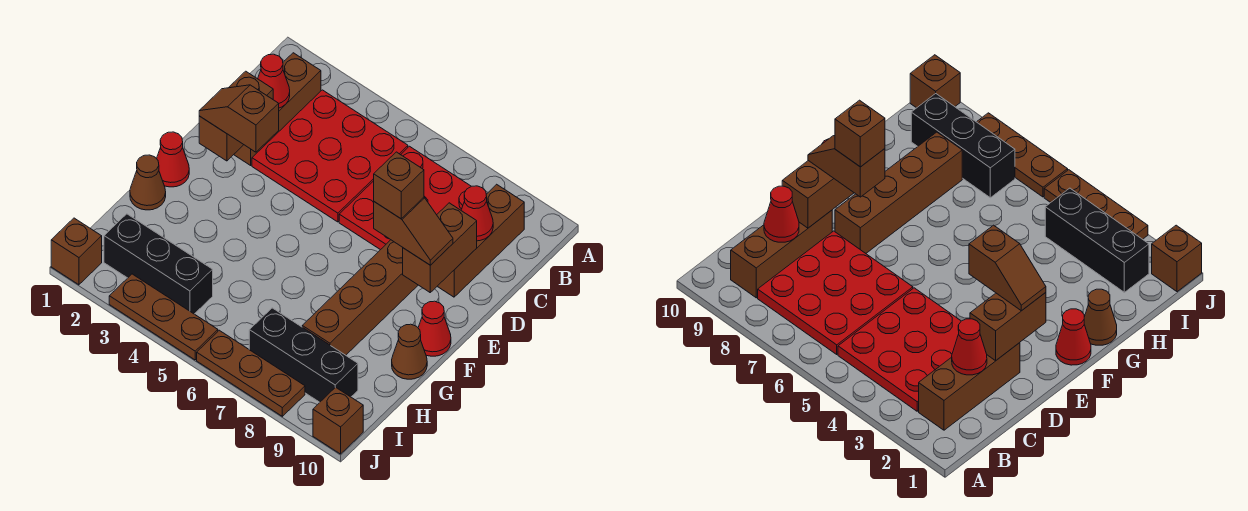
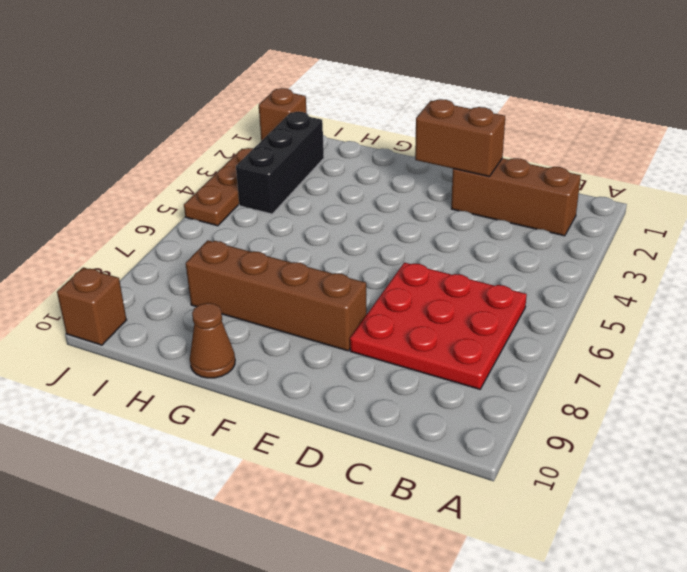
none -> red plate B3:D5 level 1
none -> brown brick B9:D9 level 1
none -> red cone F1 level 1

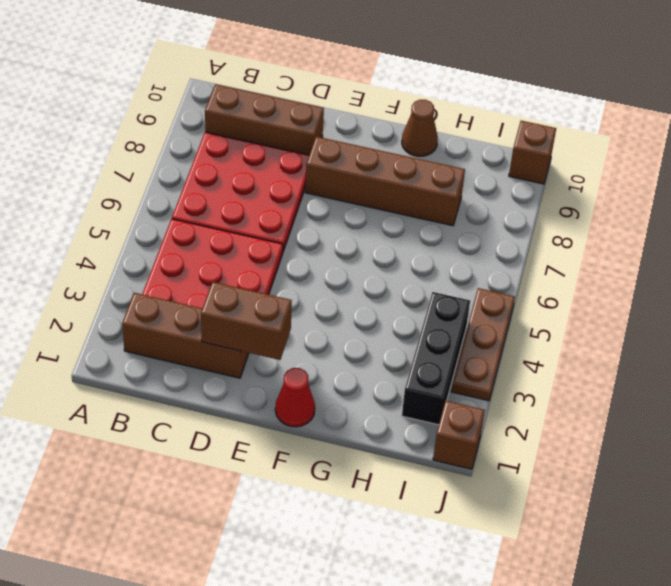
none -> red cone F10 level 1
none -> brown cone G1 level 1
none -> black brick I7:I9 level 1

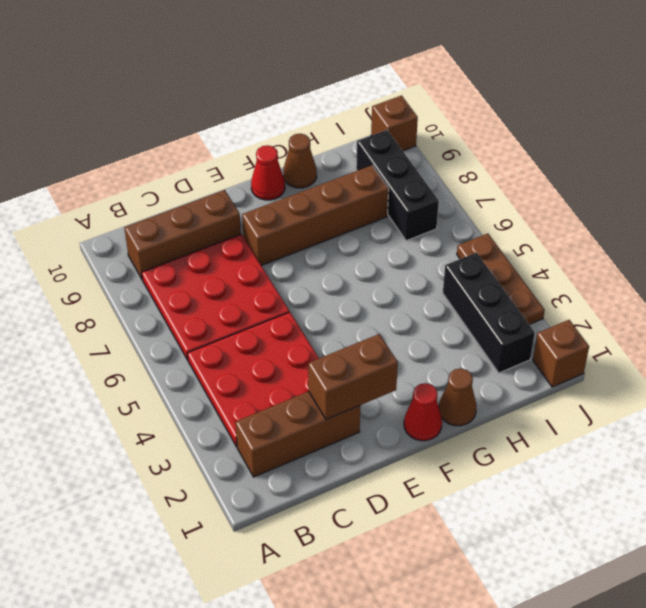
none -> brown plate J6:J8 level 1
none -> red cone C2 level 2
none -> red cone C9 level 2

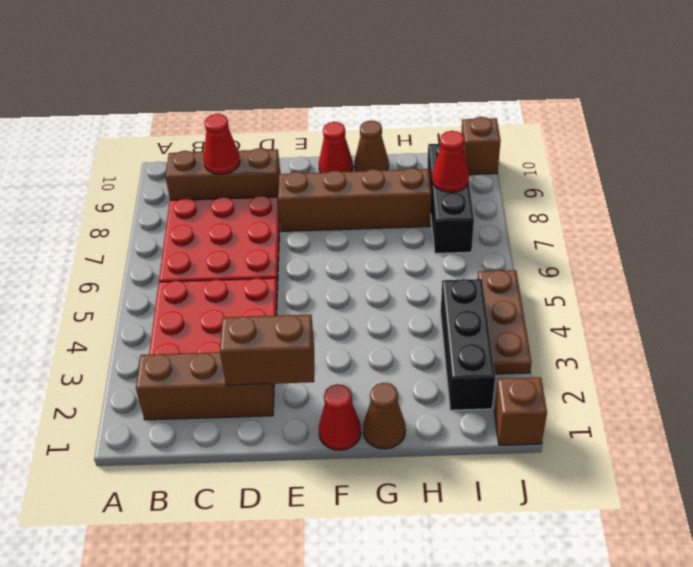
red cone I8 level 2 -> red cone C2 level 2
none -> brown plate J6:J8 level 1
none -> brown brick D9:E9 level 2
none -> brown slope E2:E3 level 3 top 3

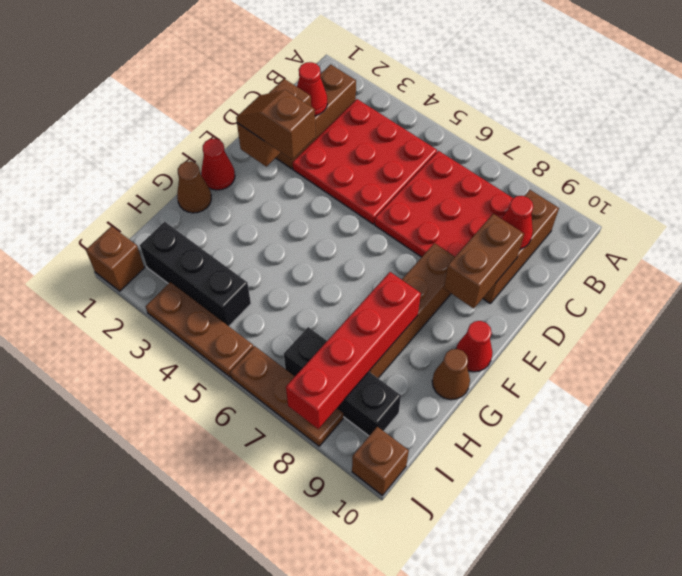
red brick G8:J8 level 2 -> none
none -> brown slope E8:E9 level 3 top 8
none -> brown brick E8 level 4

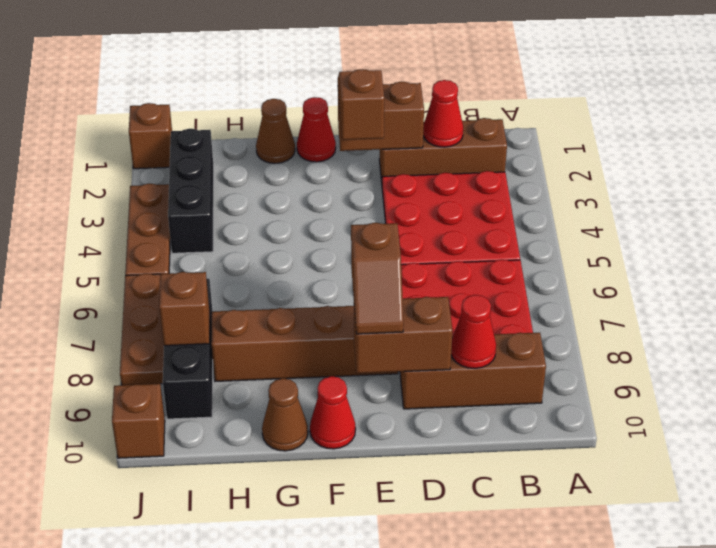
brown brick I8 level 2 -> brown brick E8 level 4

